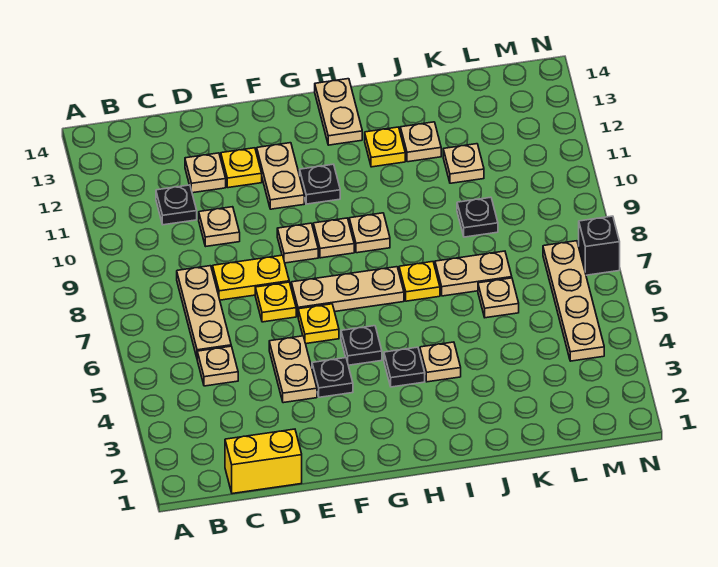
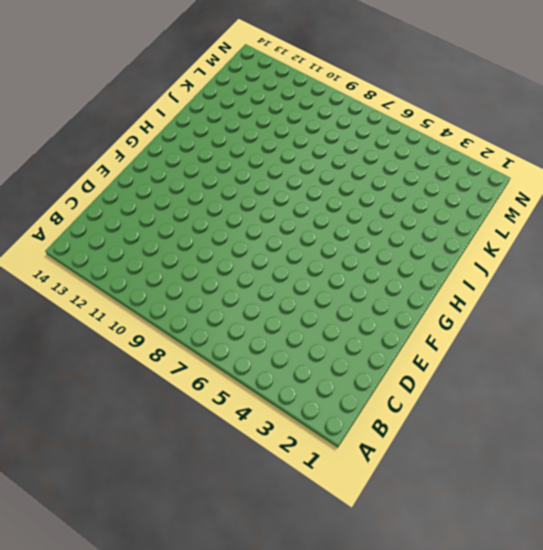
none -> yellow brick C1:D1 level 1
none -> tan plate C5 level 1
none -> tan plate C6:C8 level 1
none -> black plate C11 level 1

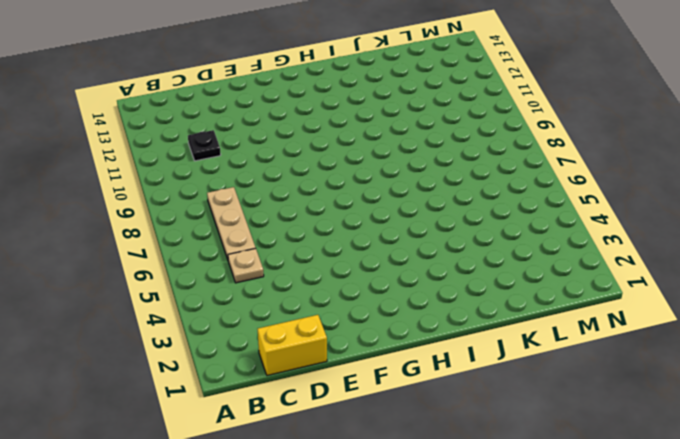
none -> yellow plate D8:E8 level 1
none -> tan plate D10 level 1
none -> tan plate D12 level 1
none -> tan plate E4:E5 level 1

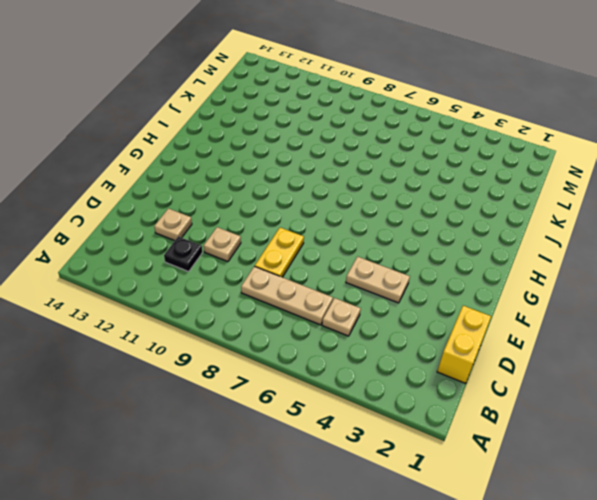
none -> yellow plate E7 level 1
none -> yellow plate E12 level 1
none -> black plate F4 level 1
none -> yellow plate F6 level 1

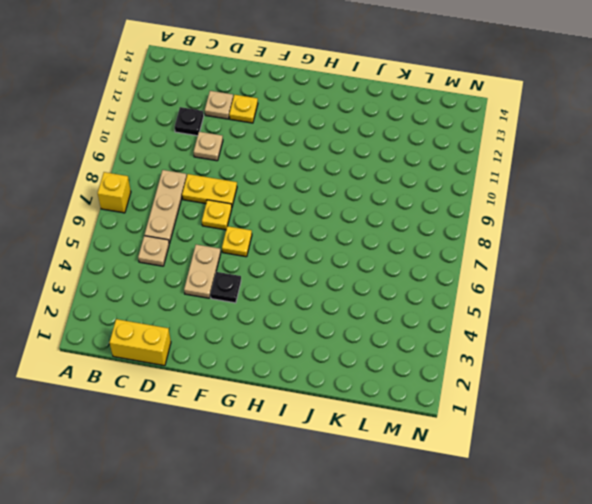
yellow brick A7 level 1 -> none
none -> tan plate F7:H7 level 1
none -> tan plate F9 level 1
none -> tan plate F11:F12 level 1
none -> black plate G5 level 1

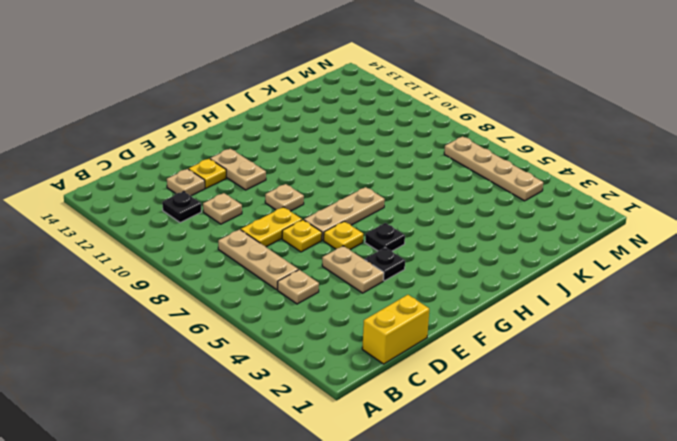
none -> tan plate G9 level 1
none -> black plate G11 level 1
none -> black plate H4 level 1
none -> tan plate H9 level 1

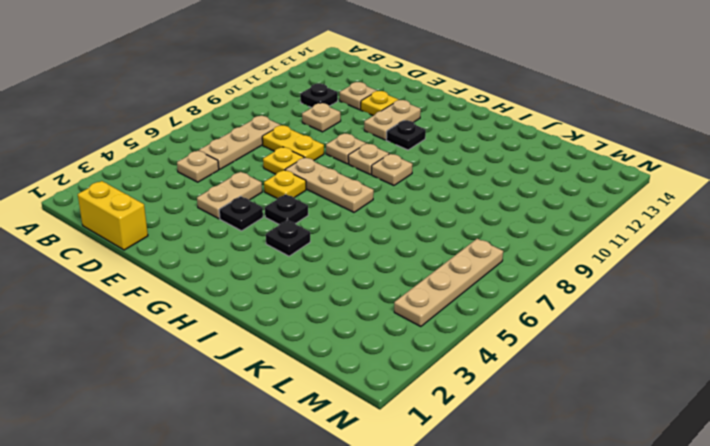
none -> tan plate H13:H14 level 1
none -> tan plate I4 level 1
none -> yellow plate I7 level 1
none -> yellow plate I12 level 1

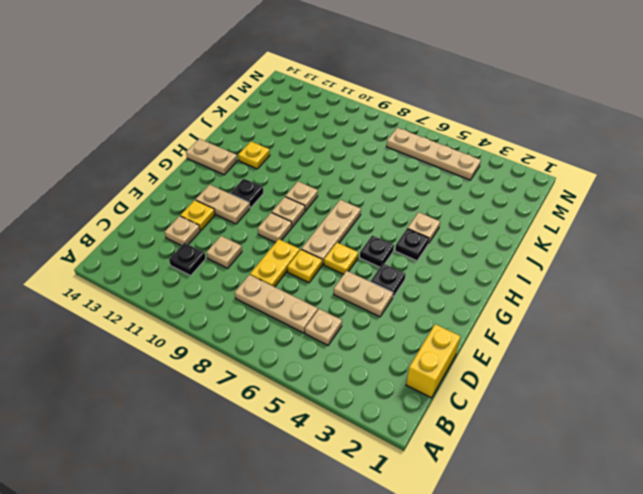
none -> yellow plate I7 level 1
none -> tan plate J7:K7 level 1
none -> tan plate J12 level 1
none -> tan plate K6 level 1

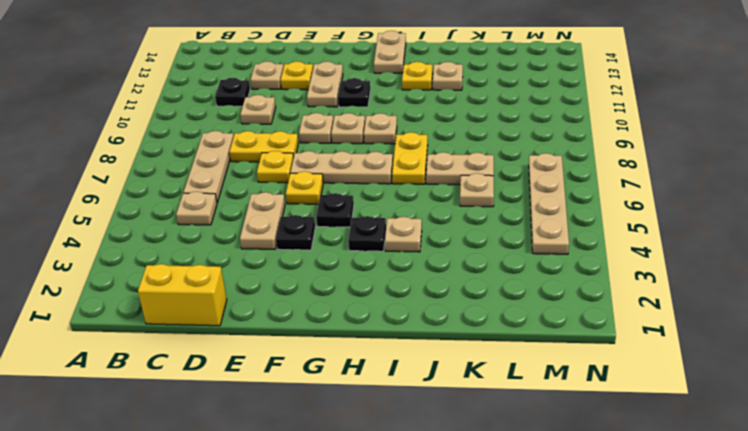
yellow plate I7:I8 level 1 -> yellow plate I7 level 1
none -> black plate K9 level 1
none -> tan plate K11 level 1
none -> black brick N7 level 1

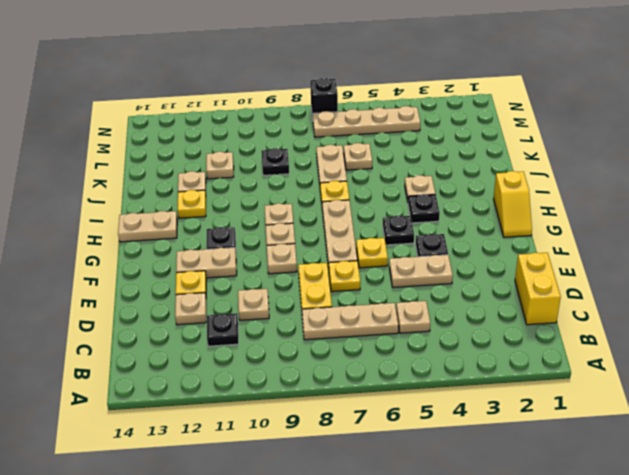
yellow slope G1:H1 level 1 top H -> none

